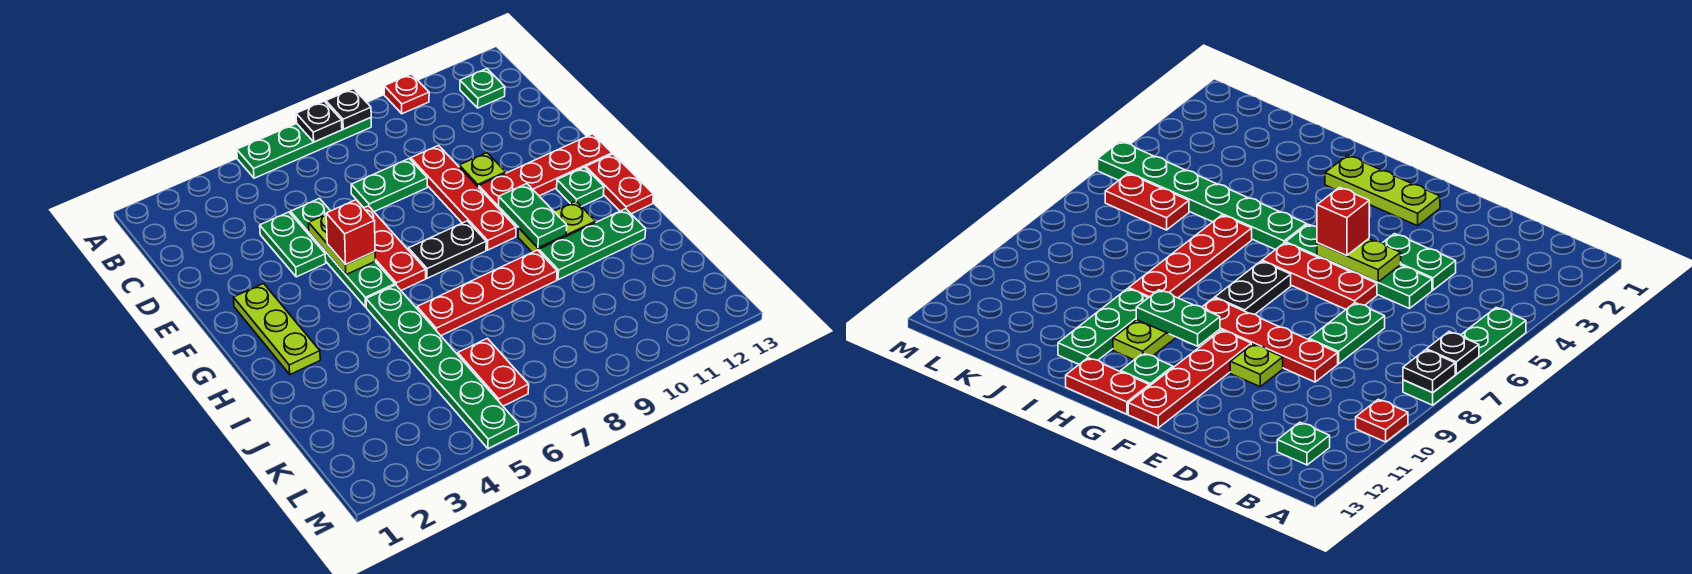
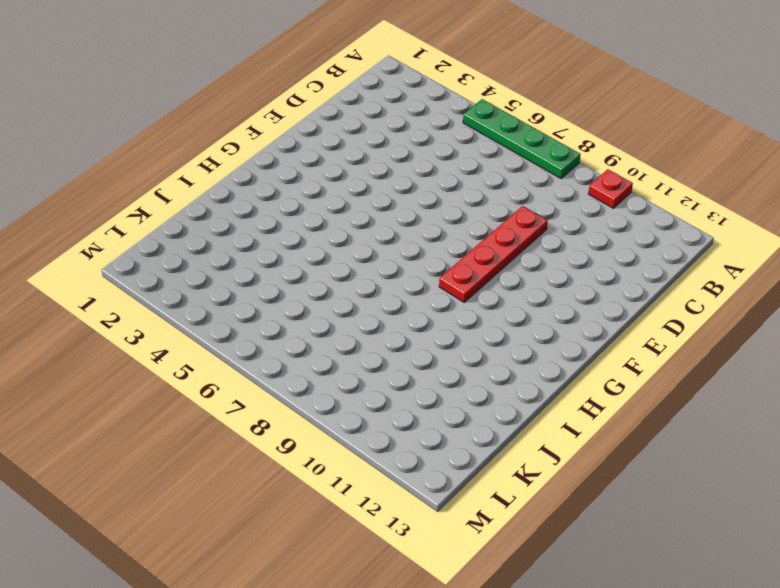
none -> green plate B12 level 1
none -> green plate D4:E4 level 1
none -> green plate D5:G5 level 1

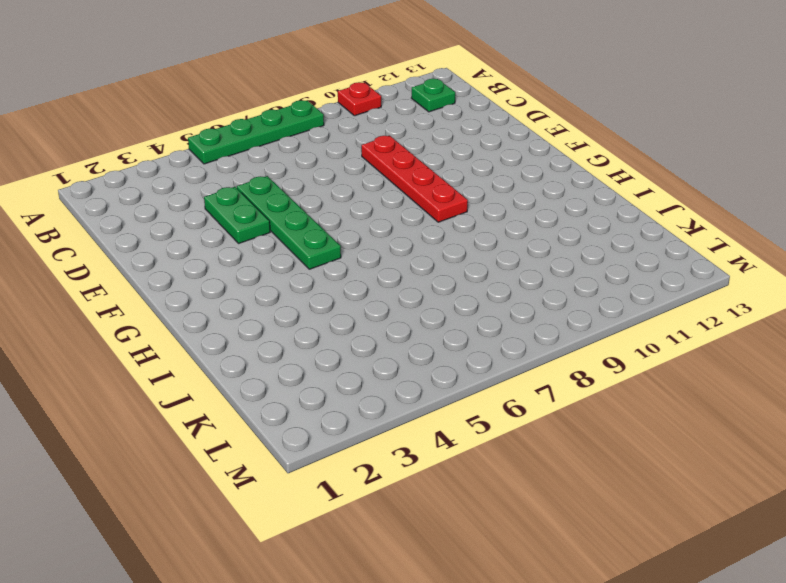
none -> green plate D7:D8 level 1
none -> red plate E6:G6 level 1
none -> lime plate E10 level 1

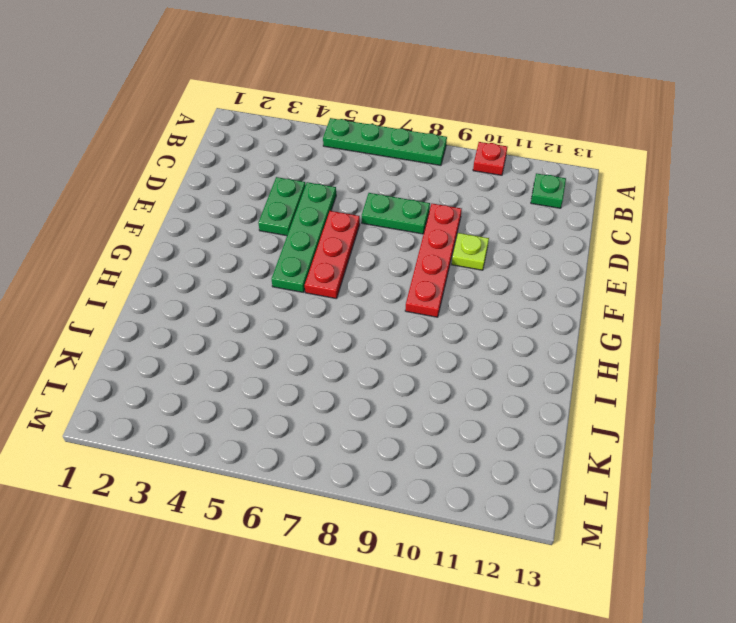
none -> lime plate F2:H2 level 1
none -> red plate F10:F13 level 1
none -> black plate G7:G8 level 1

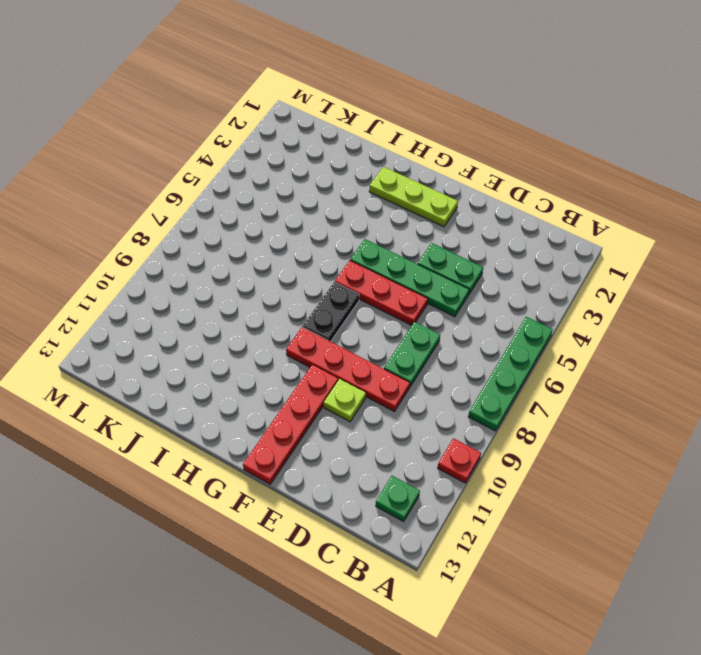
none -> green plate G12 level 1
none -> red plate G13:H13 level 1
none -> green plate H5:M5 level 1

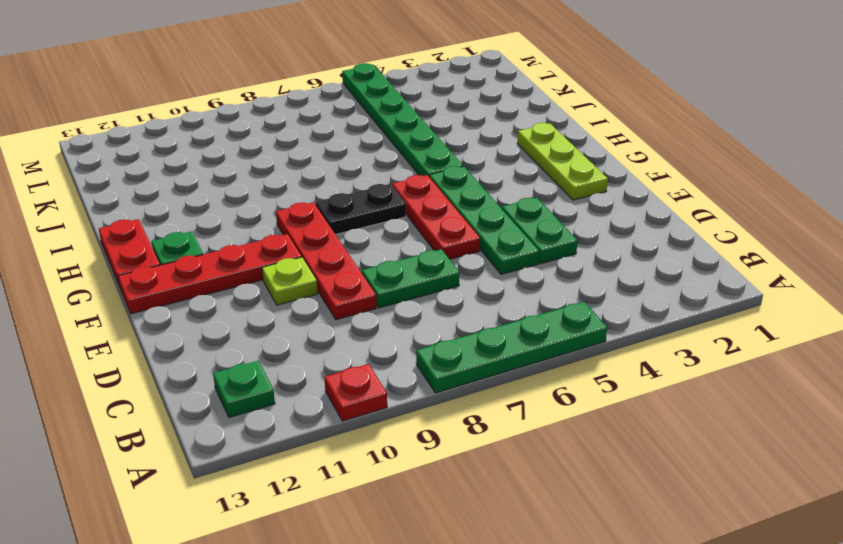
none -> lime plate H10:H11 level 1
none -> red plate I6:I9 level 1
none -> green plate I10:I12 level 1

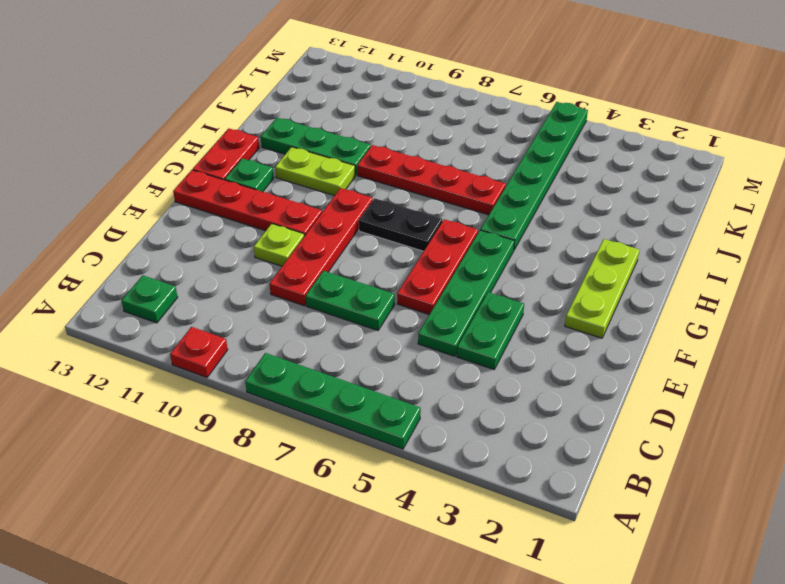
none -> red plate K6:L6 level 1
none -> black plate A7 level 2
none -> black plate A8 level 2

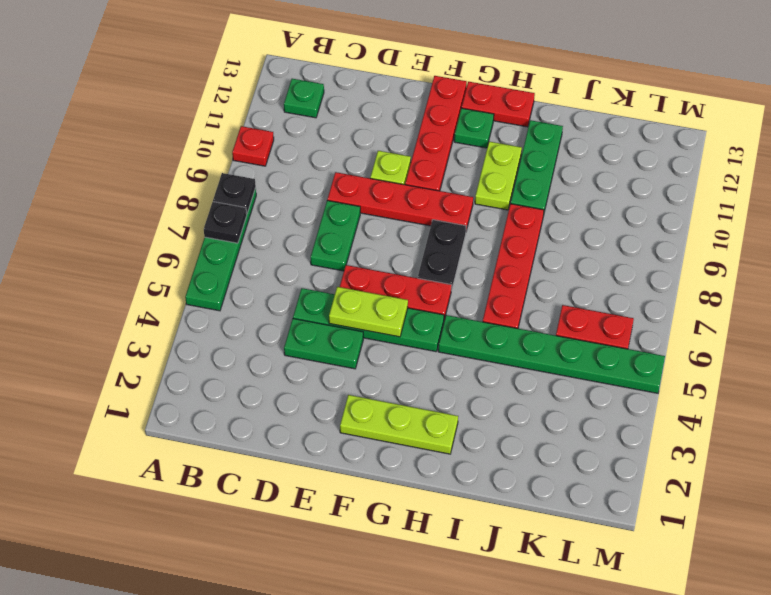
none -> green plate G10:H10 level 2
none -> red brick F5 level 3

